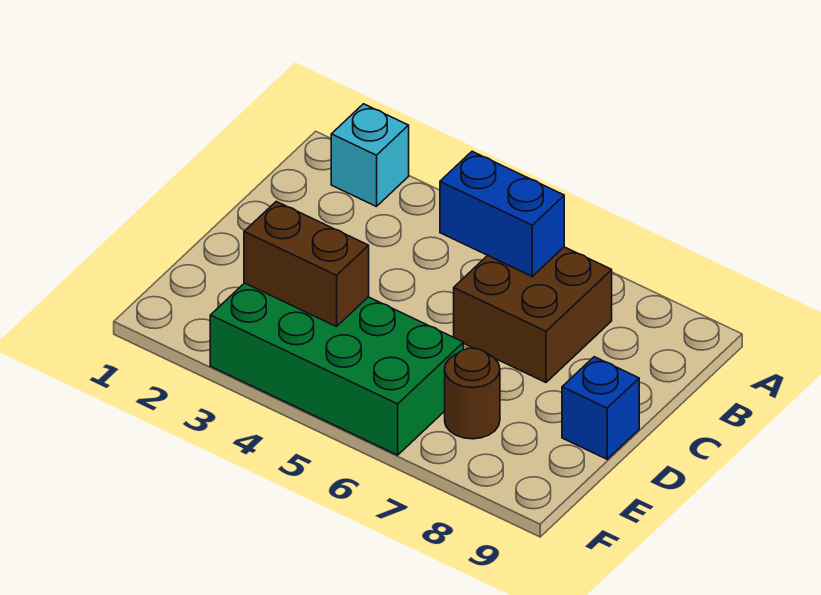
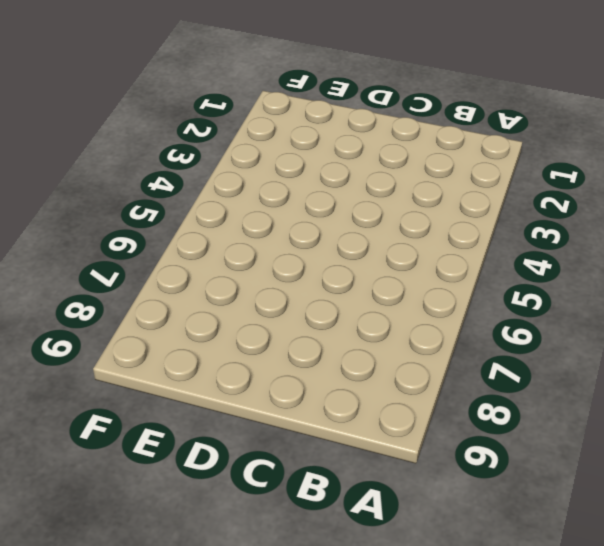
none -> cyan brick A2 level 1
none -> brown brick B6:C7 level 1

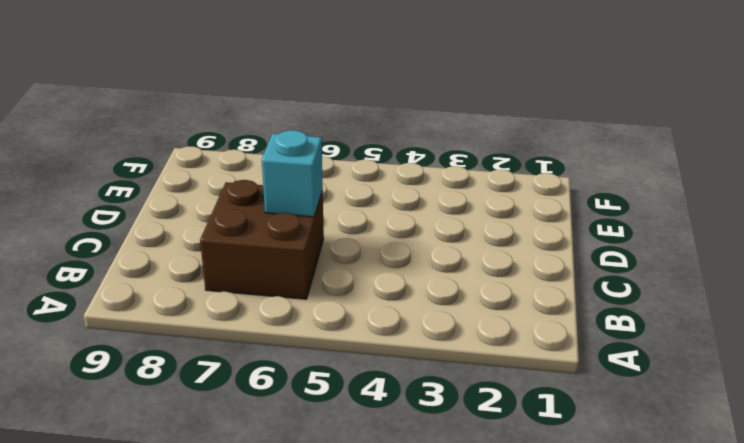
cyan brick C6 level 2 -> cyan brick A2 level 1
none -> blue brick D9 level 1
none -> green brick E3:F6 level 1

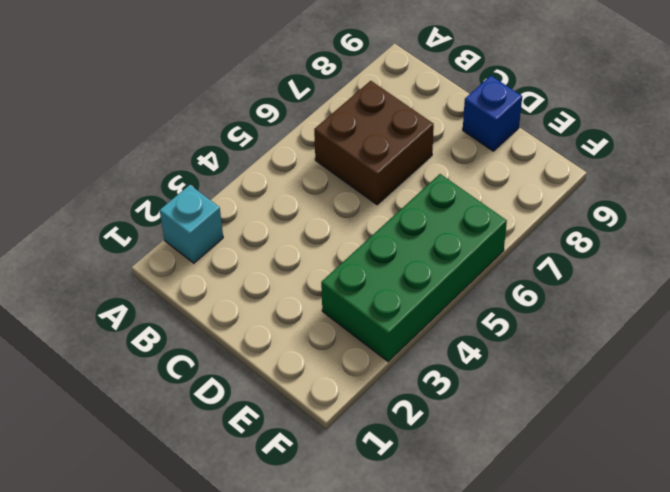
none -> brown round brick E7 level 1
none -> blue brick B5:B6 level 2

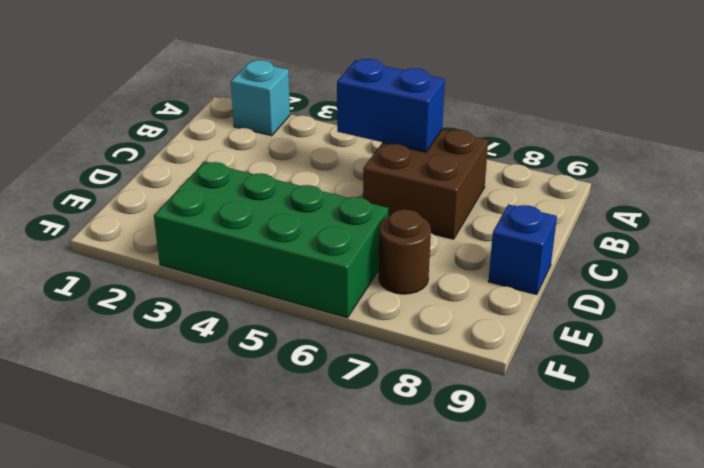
none -> brown brick E3:E4 level 2

